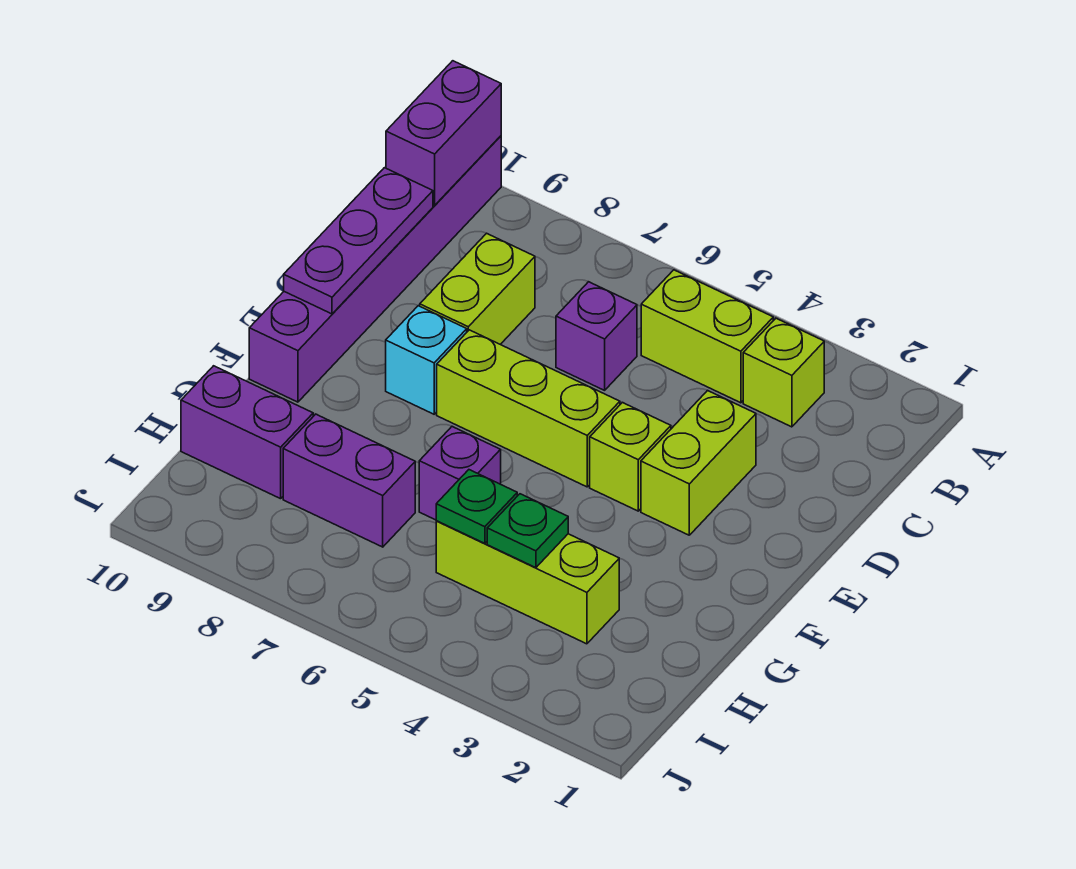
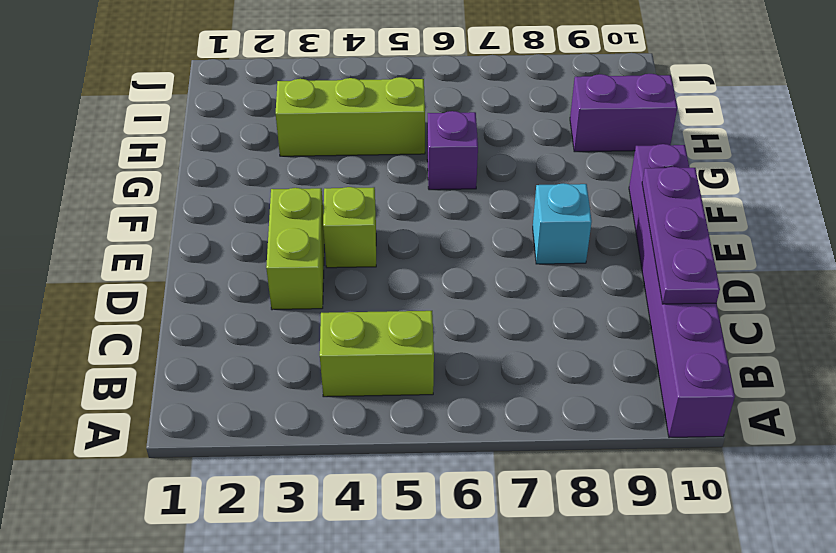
none -> lime brick B3 level 1
none -> purple brick C6 level 1
none -> lime brick C8:D8 level 1

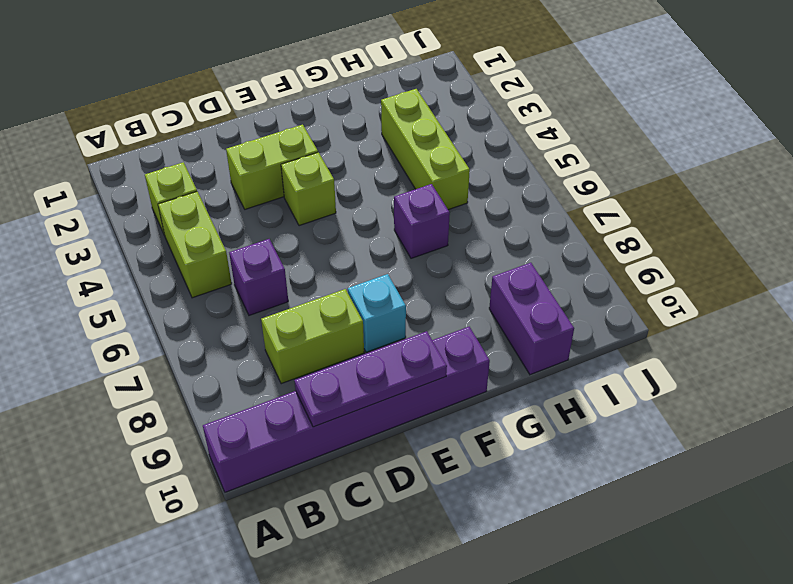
none -> lime brick E5:E7 level 1
none -> purple brick H7:H8 level 1
none -> purple brick A10:B10 level 2

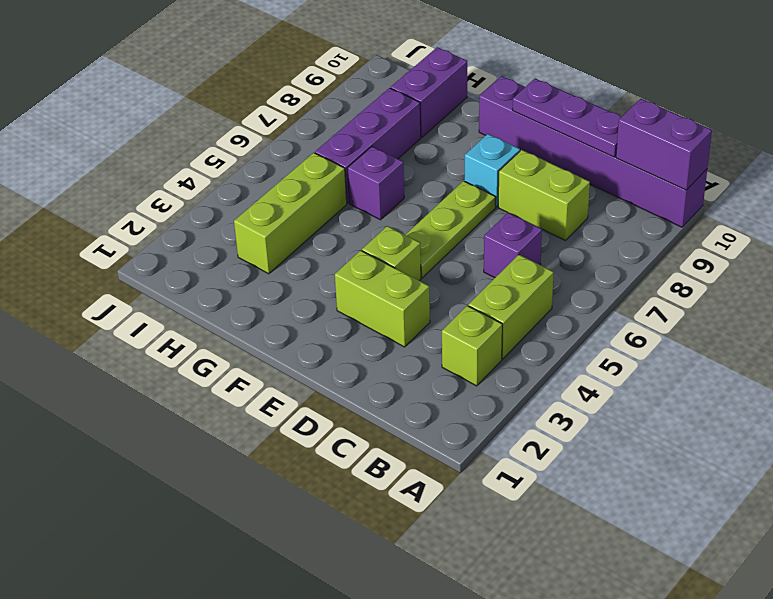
lime plate E5:E7 level 1 -> lime brick E5:E7 level 1
purple brick H6:H8 level 1 -> purple brick H7:H8 level 1
none -> green plate H4 level 2
none -> green plate H5 level 2

